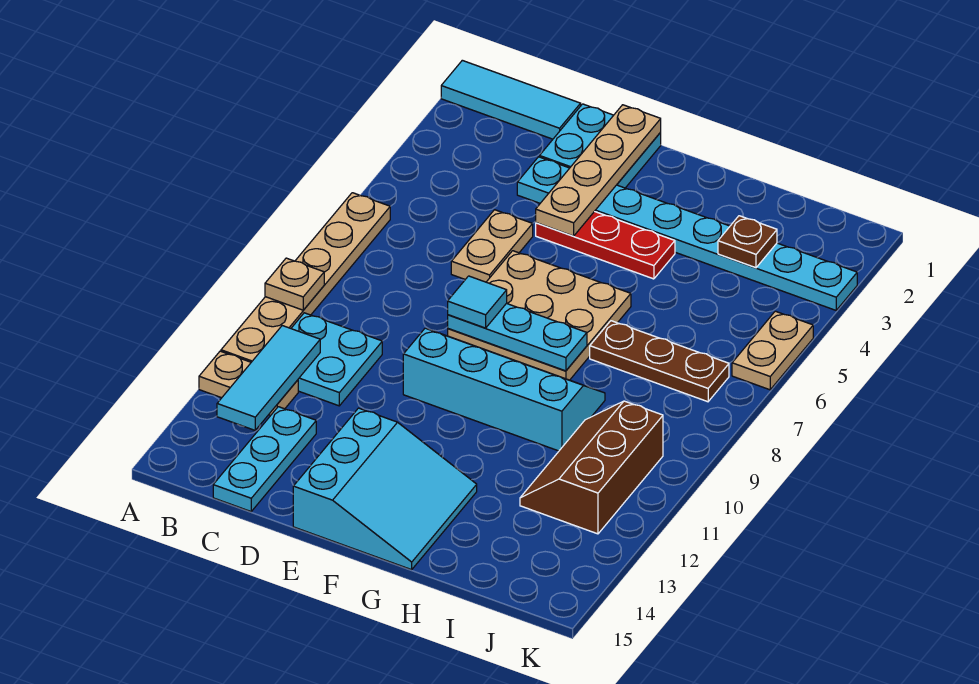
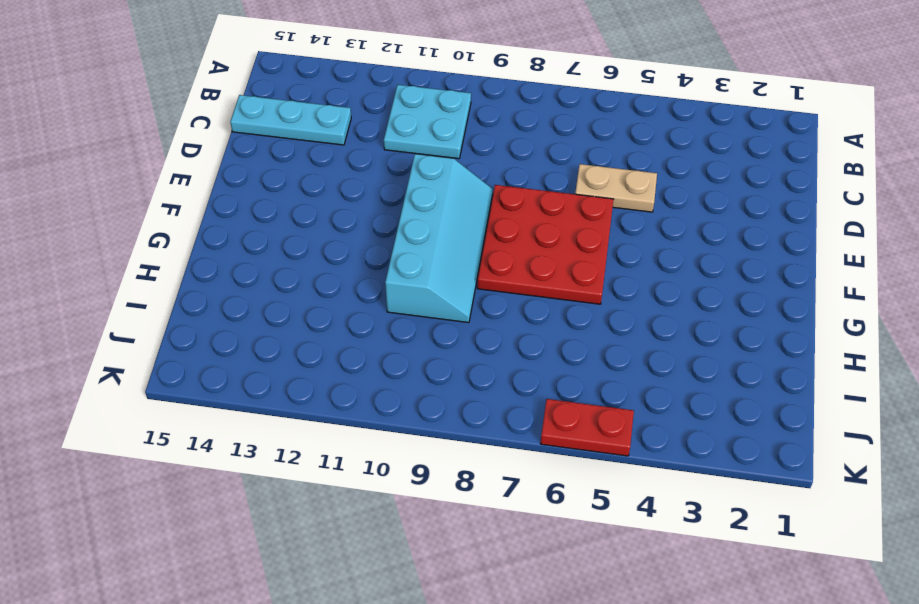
red plate E6:G8 level 1 -> tan plate E6:G8 level 1
red plate K5:K6 level 1 -> tan plate K5:K6 level 1
none -> cyan tile A1:C1 level 1
none -> tan plate A6:A11 level 1
none -> tan plate A12:B12 level 1

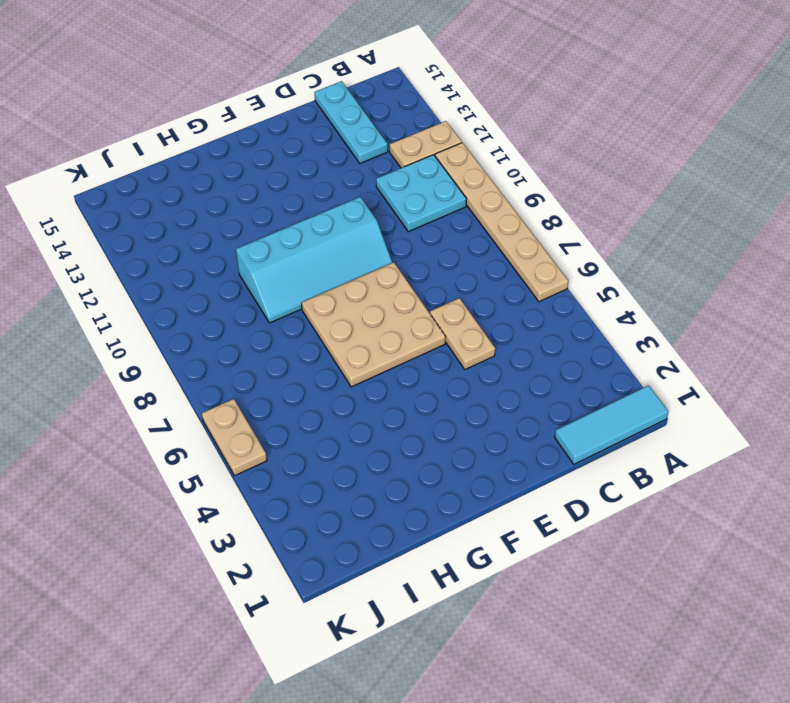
none -> cyan plate D1:E2 level 1
none -> cyan plate D3:K3 level 1
none -> red plate E4:G4 level 1

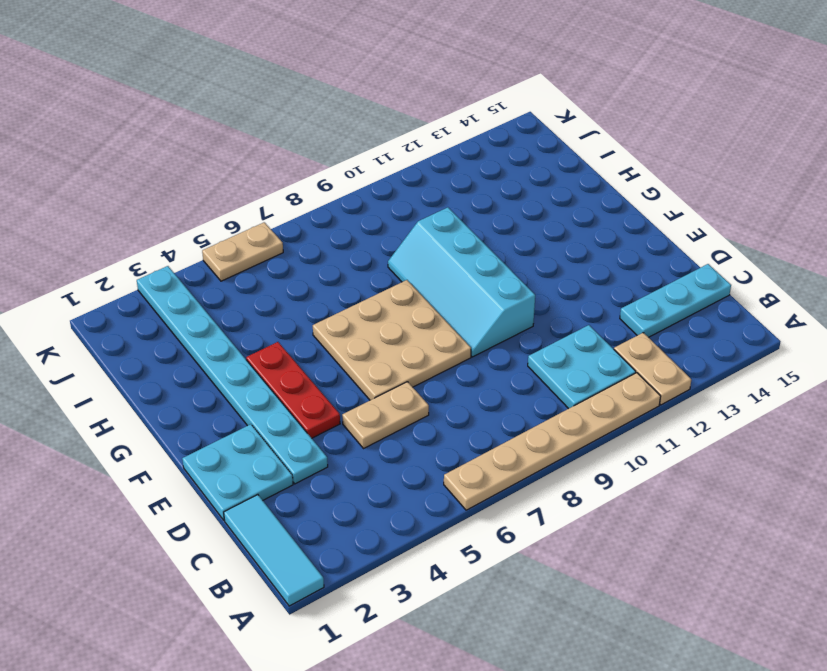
none -> cyan slope E13:G15 level 1 top E
none -> brown plate H7:J7 level 1
none -> brown slope I10:J12 level 1 top J

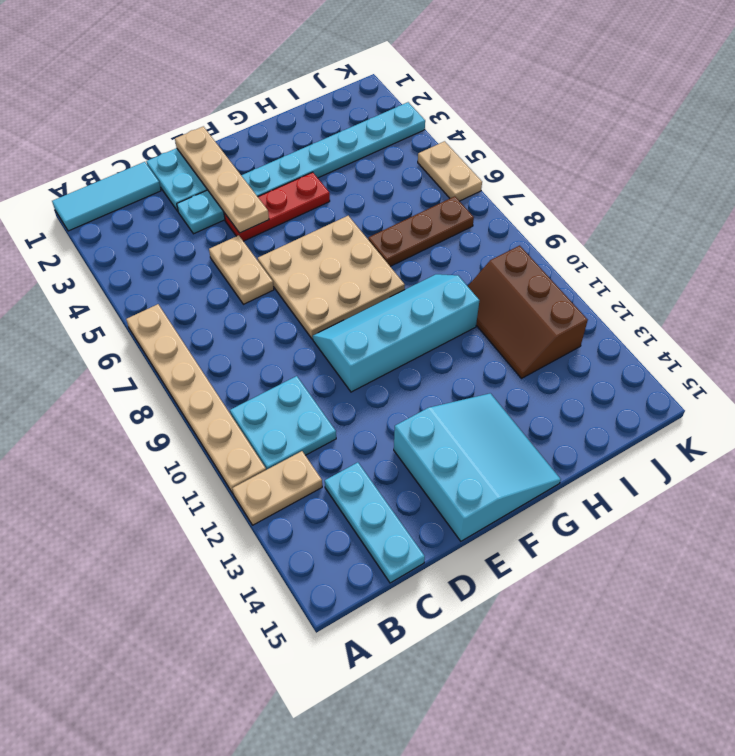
none -> tan plate A9 level 2
none -> cyan tile B11:B13 level 2
none -> cyan plate E8:G8 level 2

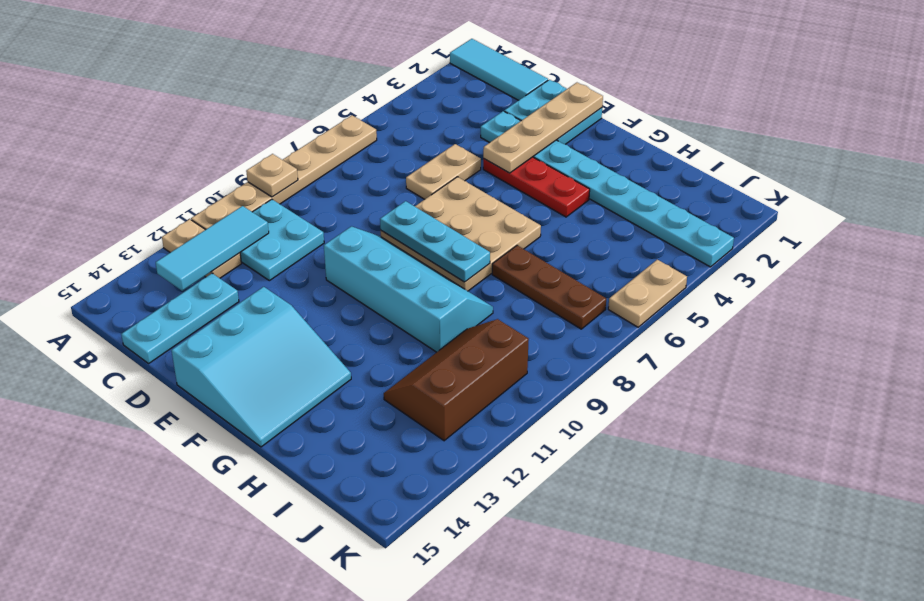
none -> brown plate I3 level 2
none -> cyan tile E8 level 3

